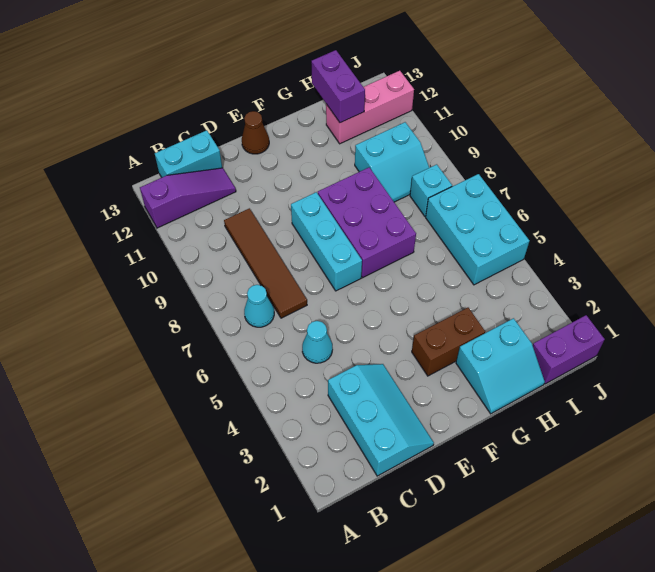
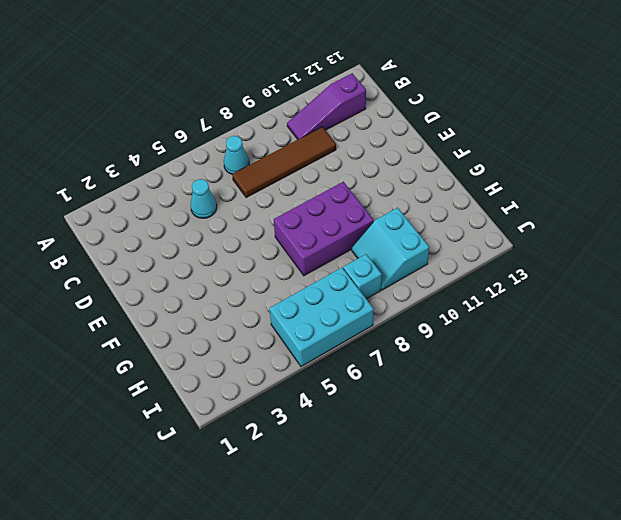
purple slope B10:B12 level 1 top 12 -> purple slope A12:C12 level 1 top A
none -> cyan brick B13:C13 level 1
none -> cyan slope C1:D3 level 1 top C
none -> cyan brick E7:E9 level 1

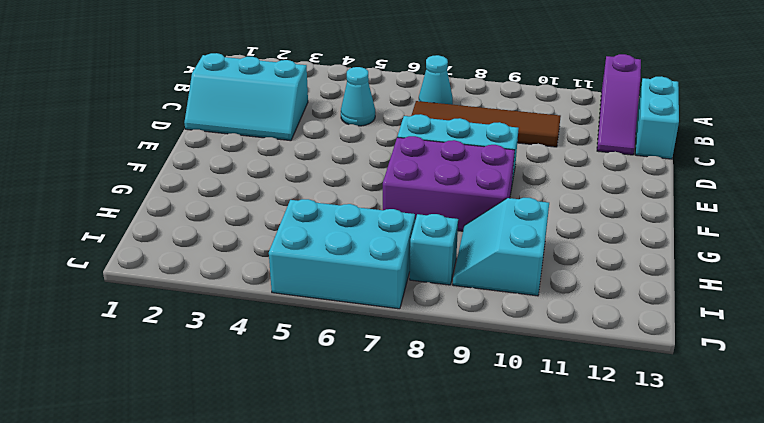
none -> brown cone E13 level 1
none -> brown brick F3:G3 level 1
none -> cyan slope G1:H2 level 1 top 2

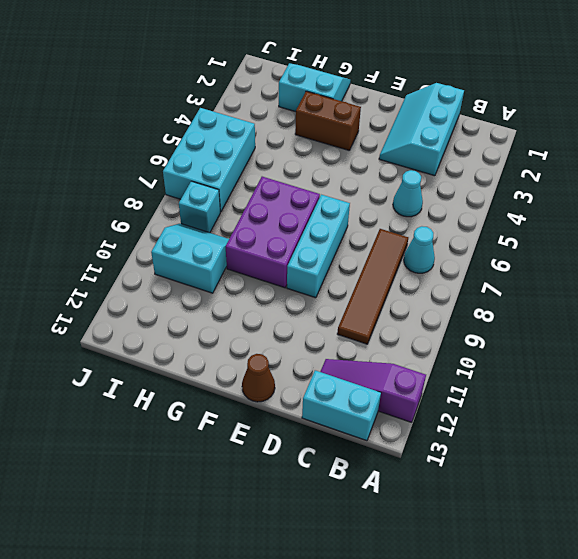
none -> pink brick H12:J12 level 1
none -> purple brick I1:J1 level 1
none -> purple brick H12:H13 level 2

